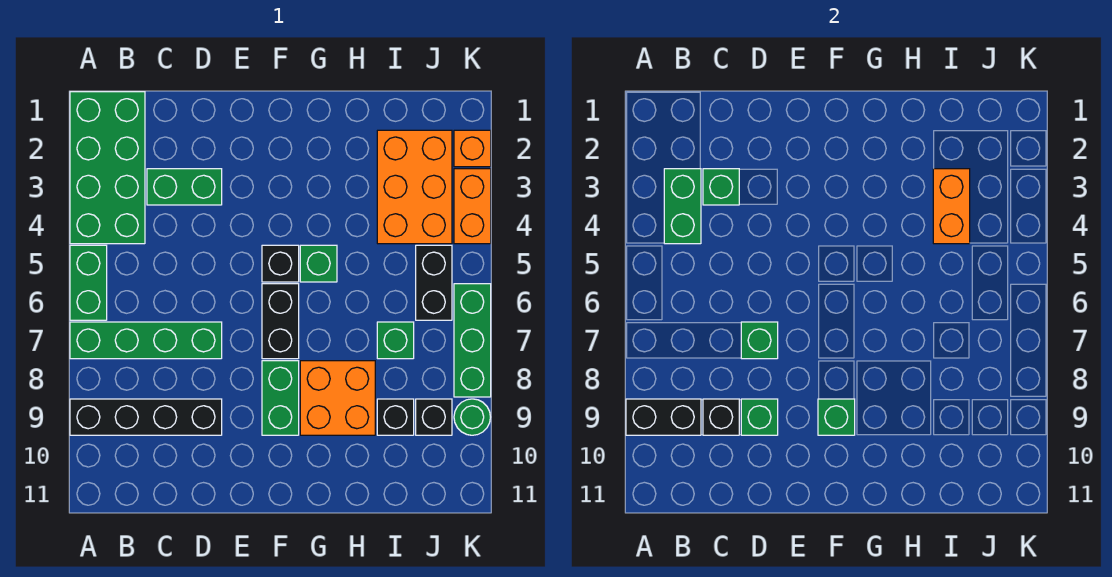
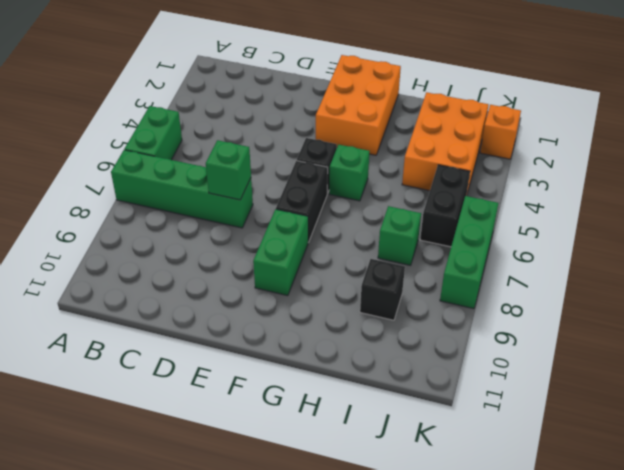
orange brick F1:G3 level 1 -> none
none -> green brick A1:B4 level 1
none -> black brick A9:D9 level 1
none -> green brick C3:D3 level 1

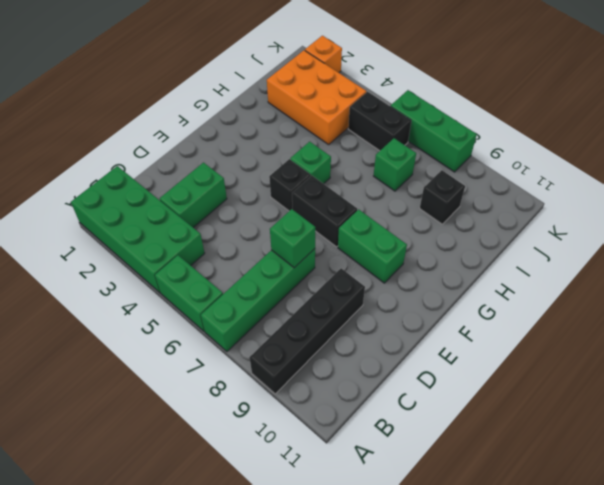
none -> orange brick G8:H9 level 1
none -> black brick J9 level 1
none -> orange brick K3:K4 level 1

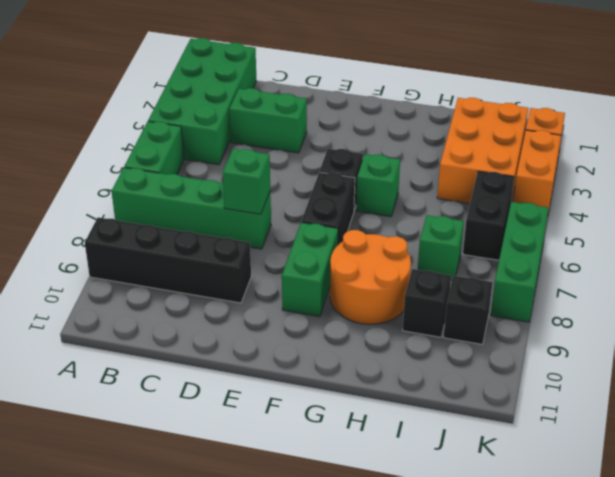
orange round brick G8:H9 level 1 -> orange brick G8:H9 level 1
none -> green round brick K9 level 1
none -> black brick A9:B9 level 2
none -> green brick B3:B4 level 2

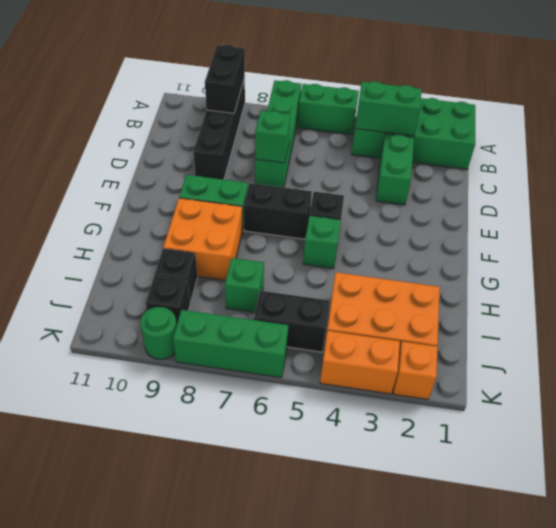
none -> green brick C3 level 2
none -> black brick C9 level 2
none -> green brick D9 level 2

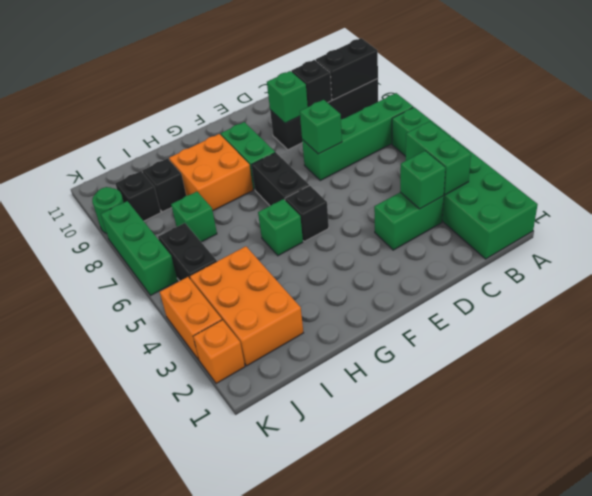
none -> green brick F9 level 2
none -> orange brick I3:I4 level 2

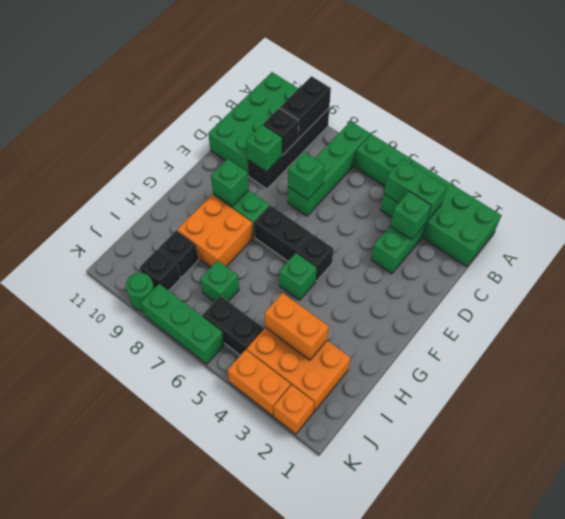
green brick A10:D11 level 1 -> none

